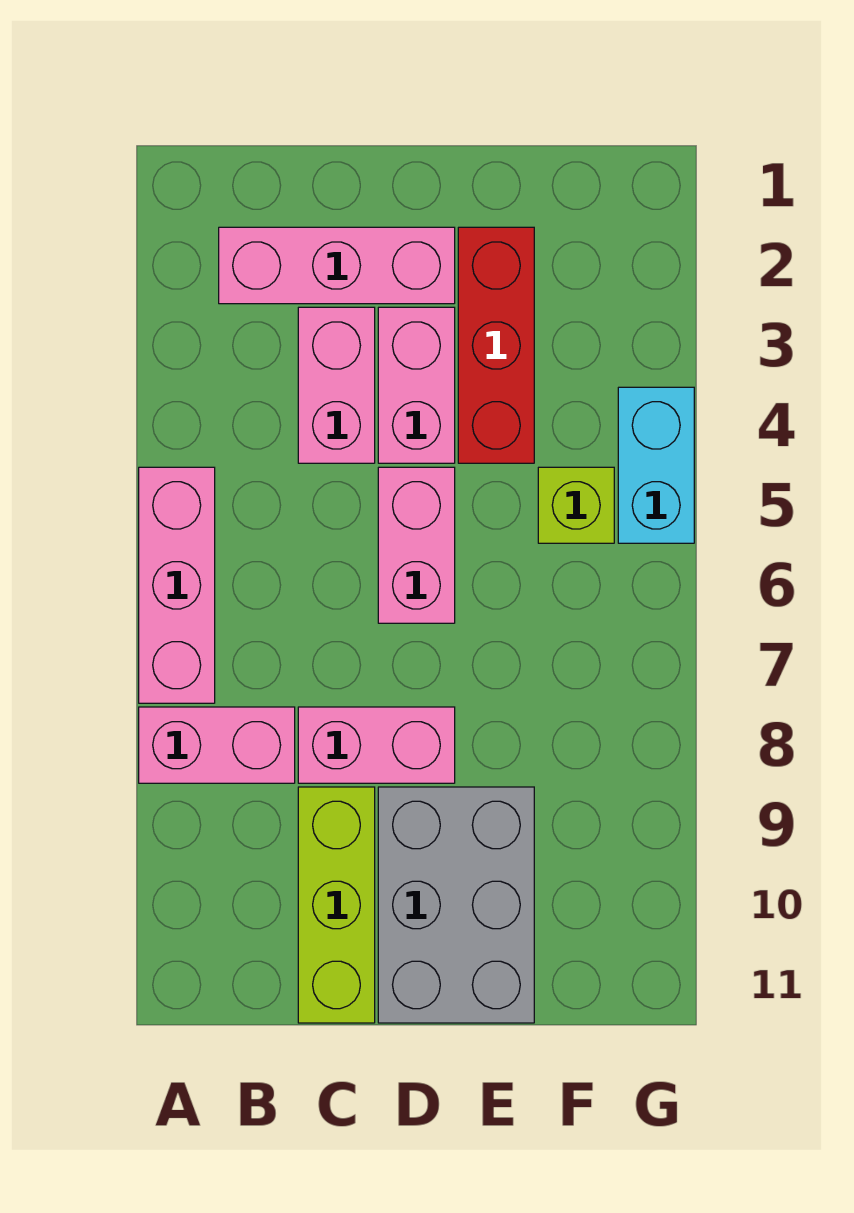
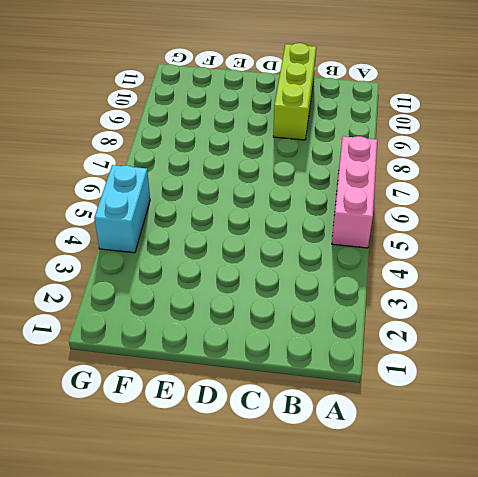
none -> pink brick A8:B8 level 1
none -> pink brick B2:D2 level 1
none -> pink brick C3:C4 level 1

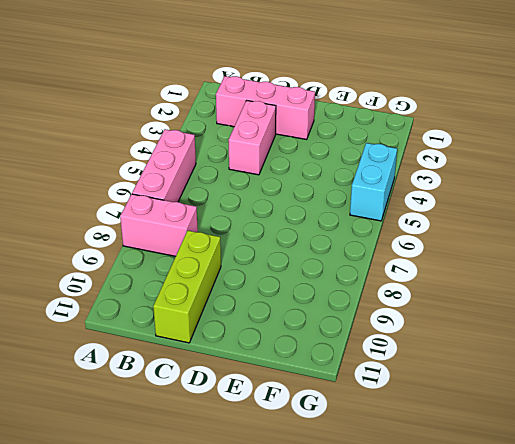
none -> pink brick C8:D8 level 1
none -> pink brick D3:D4 level 1
none -> pink brick D5:D6 level 1

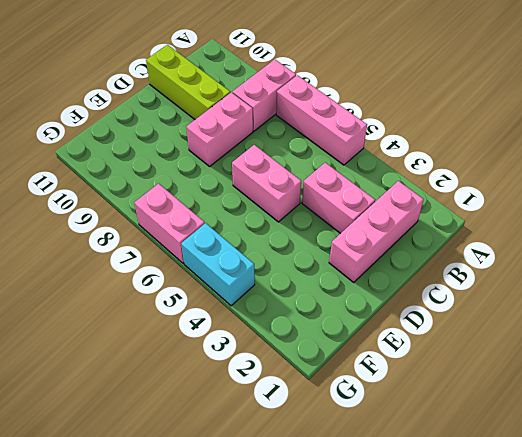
pink brick G6:G7 level 1 -> pink brick D3:D4 level 1
none -> grey brick D9:E11 level 1
none -> red brick E2:E4 level 1
none -> lime brick F5 level 1

